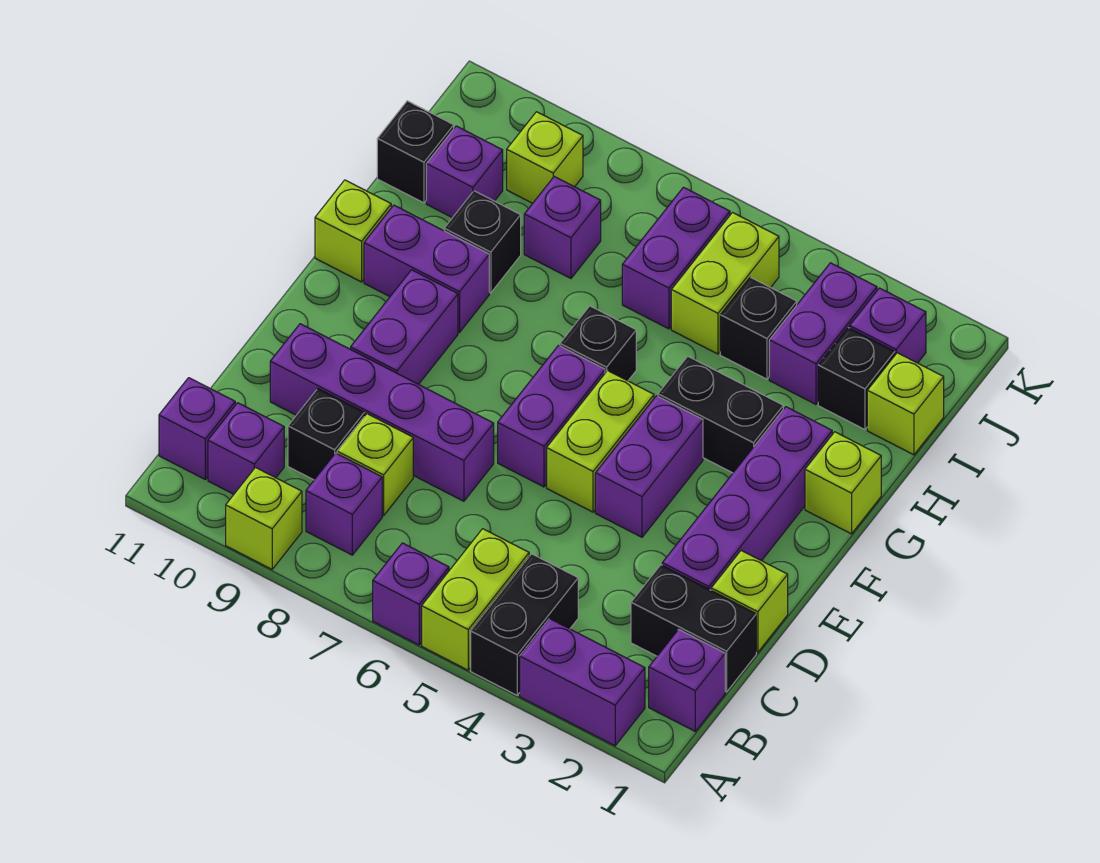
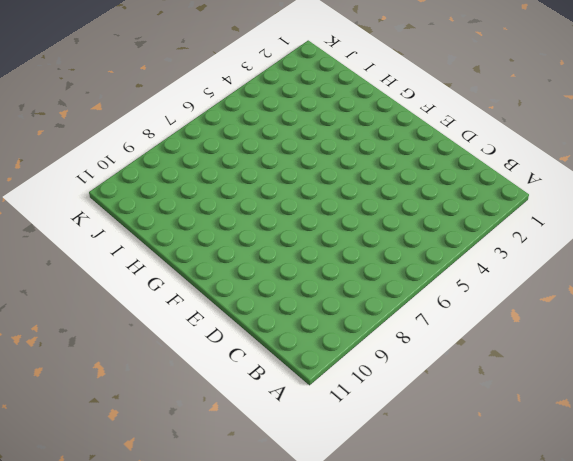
none -> purple brick A2:A3 level 1
none -> black brick A4:B4 level 1
none -> lime brick A5:B5 level 1
none -> purple brick A6 level 1

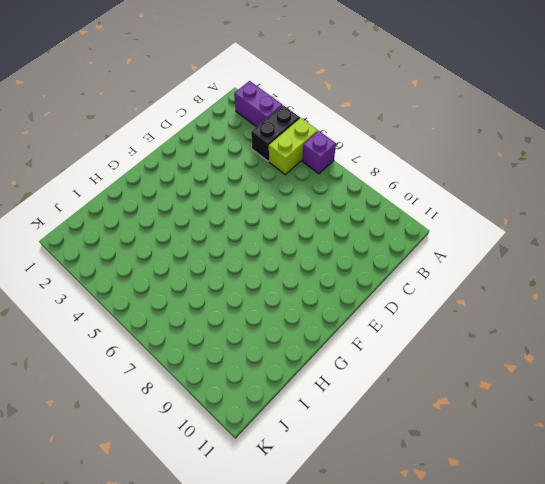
none -> lime brick A9 level 1
none -> purple brick B1 level 1
none -> purple brick B8 level 1
none -> purple brick B10 level 1

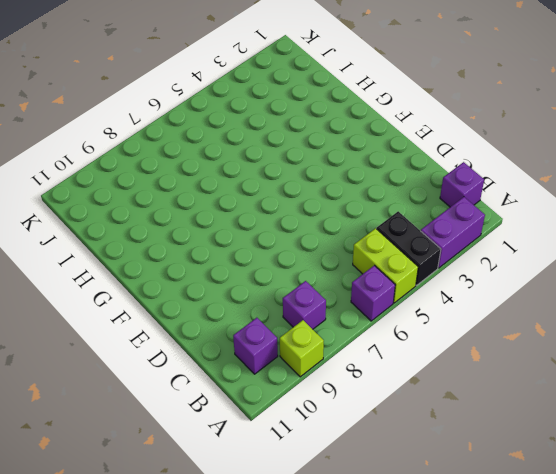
none -> purple brick B11 level 1
none -> black brick C1:C2 level 1
none -> lime brick C8 level 1
none -> black brick C9 level 1

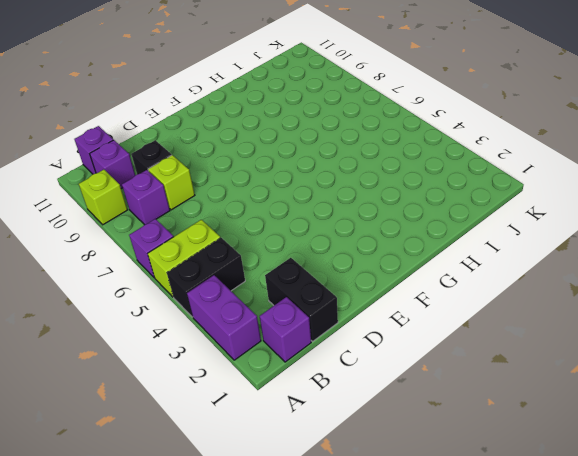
none -> lime brick D1 level 1
none -> purple brick D2:G2 level 1
none -> purple brick D7:D10 level 1
none -> purple brick E4:F4 level 1

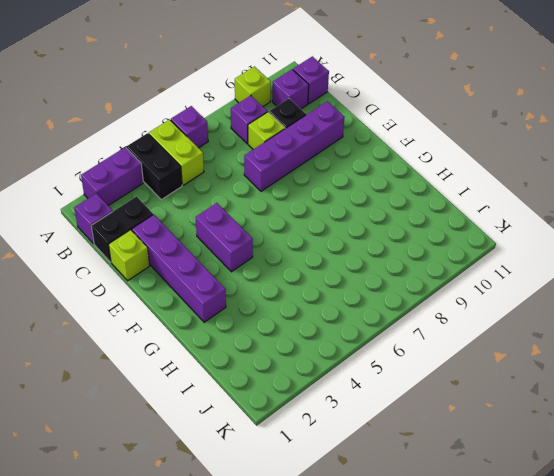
none -> lime brick E5:F5 level 1
none -> purple brick E6:F6 level 1
none -> purple brick E9:F9 level 1
none -> lime brick G1 level 1

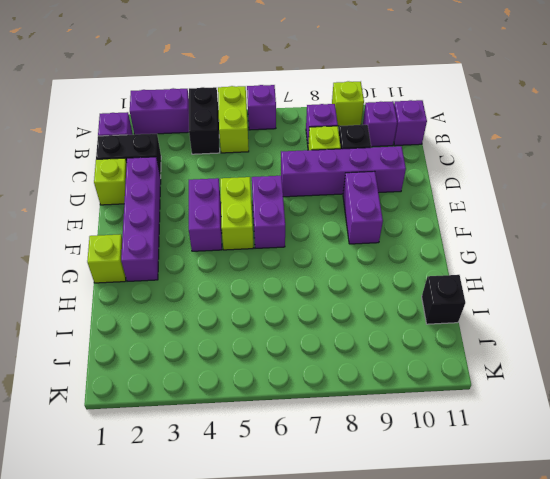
none -> black brick G3:G4 level 1
none -> black brick G6 level 1
none -> purple brick G9:G10 level 1
none -> lime brick G11 level 1

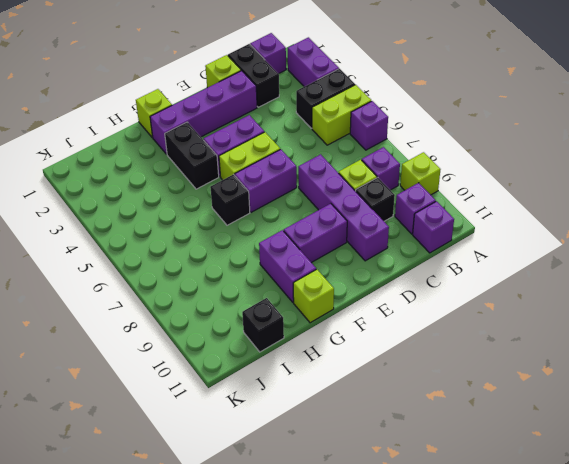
none -> black brick H9 level 1
none -> lime brick I1 level 1
none -> black brick I2 level 1
none -> purple brick I3:J3 level 1

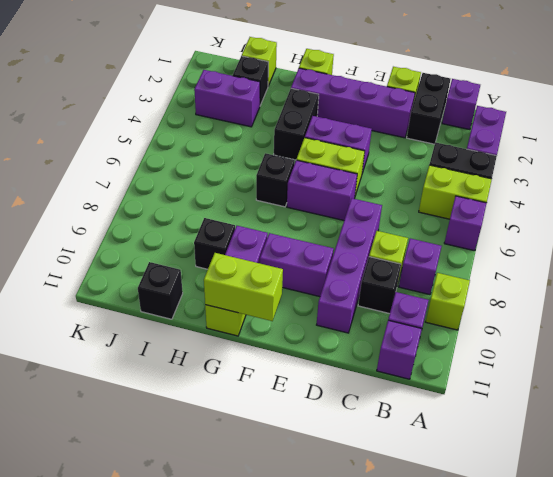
lime brick F11:G11 level 2 -> lime brick I5:J5 level 1
none -> black brick I4 level 1
none -> purple brick I6:J6 level 1
none -> purple brick I8 level 1
none -> purple brick I10 level 1

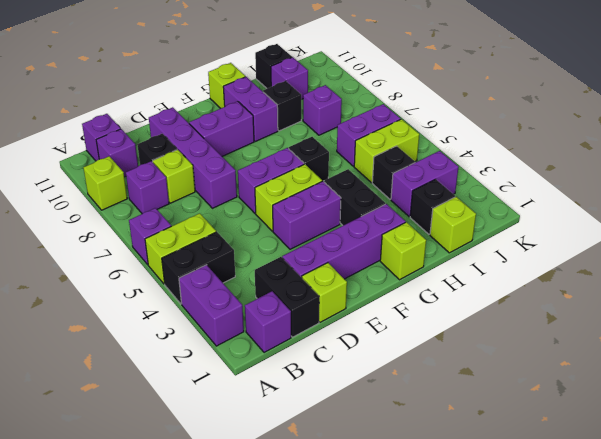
none -> purple brick J2 level 1
none -> lime brick J9 level 1

